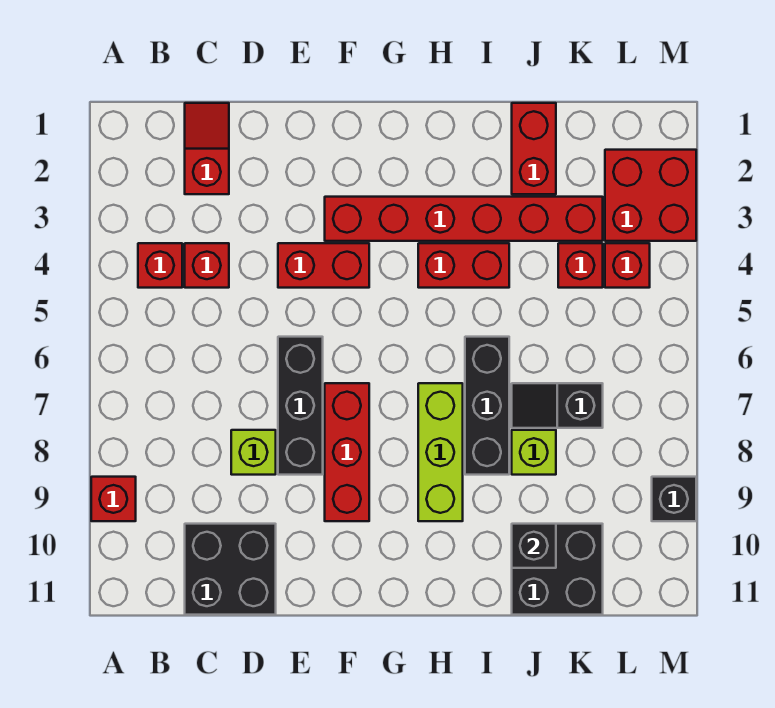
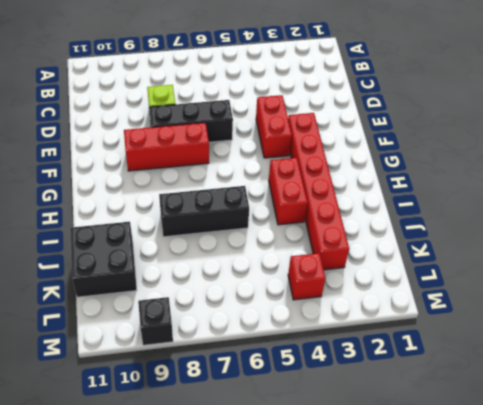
none -> red brick A9 level 1
none -> red brick B4 level 1
none -> red slope C1:C2 level 1 top 2

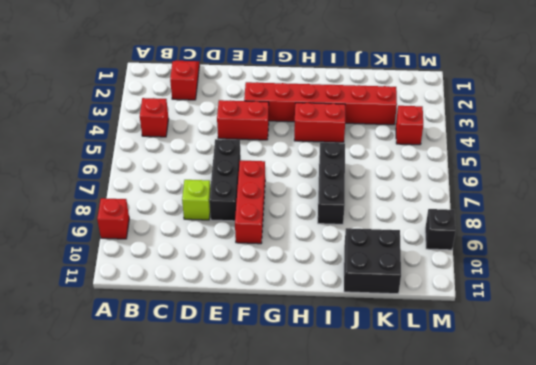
none -> red brick C4 level 1
none -> black brick C10:D11 level 1
none -> lime brick H7:H9 level 1

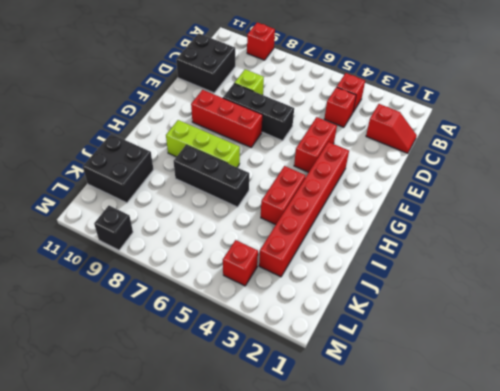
none -> red brick J1:J2 level 1
none -> black slope J7:K7 level 1 top K
none -> lime brick J8 level 1

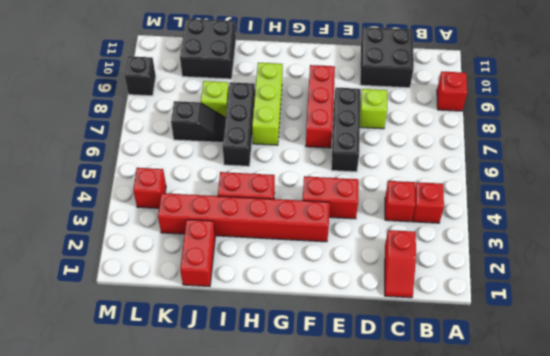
none -> red brick K4 level 1
none -> red brick L2:M3 level 1
none -> black brick J10 level 2

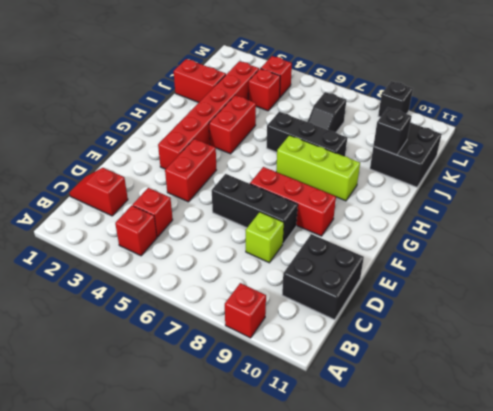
none -> lime brick J8 level 1
none -> red brick L2:M3 level 1

